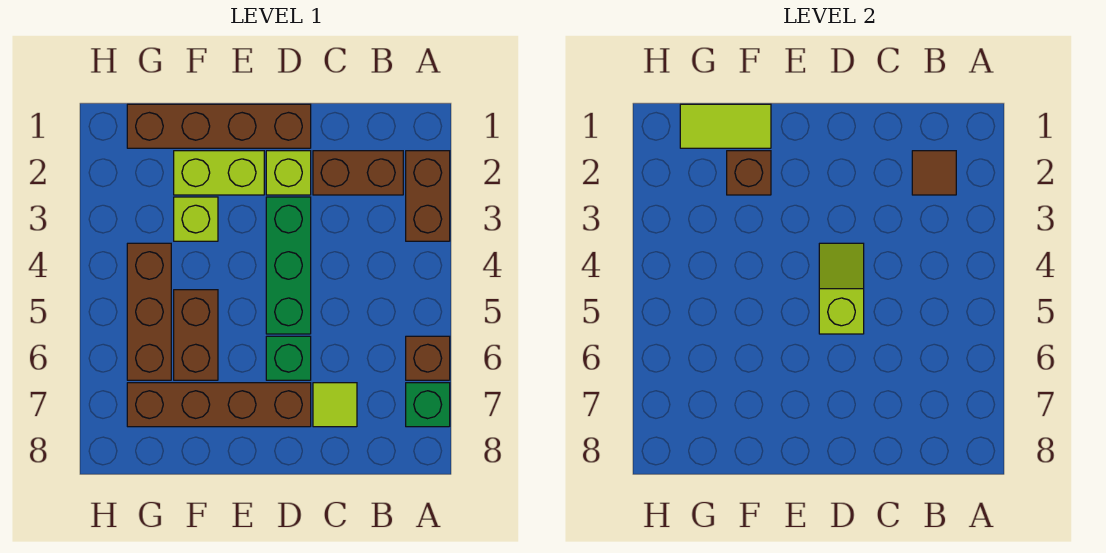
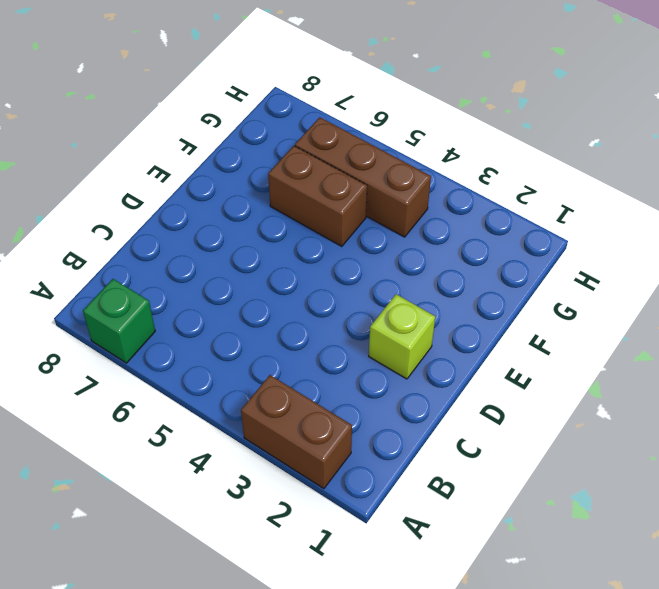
none -> brown brick A6 level 1
none -> brown brick B2:C2 level 1
none -> lime tile C7 level 1

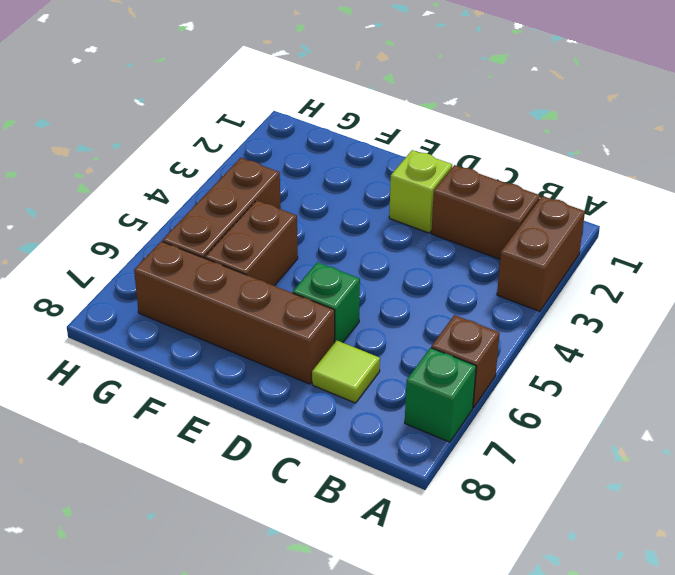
none -> brown brick D1:G1 level 1
none -> green brick D3:D5 level 1
none -> lime brick E2:F2 level 1

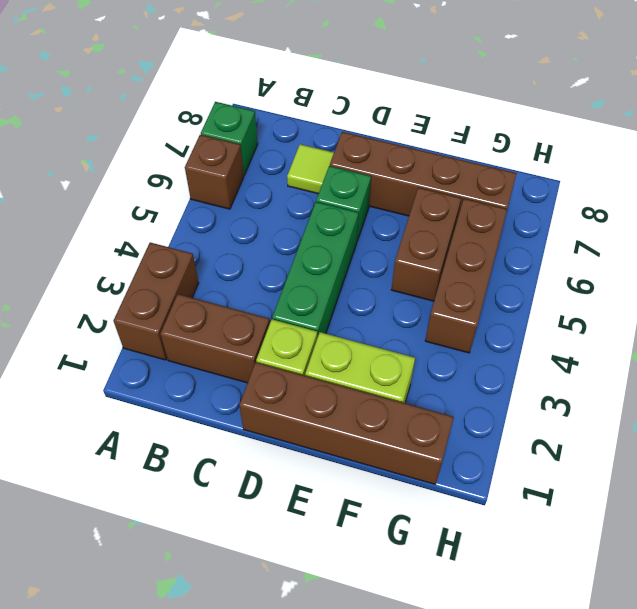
none -> lime brick F3 level 1
none -> brown tile B2 level 2
none -> lime slope D4:D5 level 2 top 5

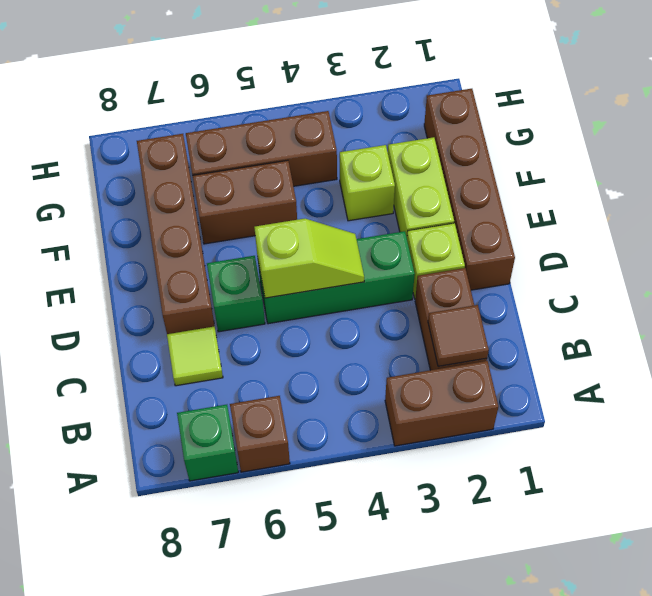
none -> lime tile F1:G1 level 2
none -> brown brick F2 level 2

